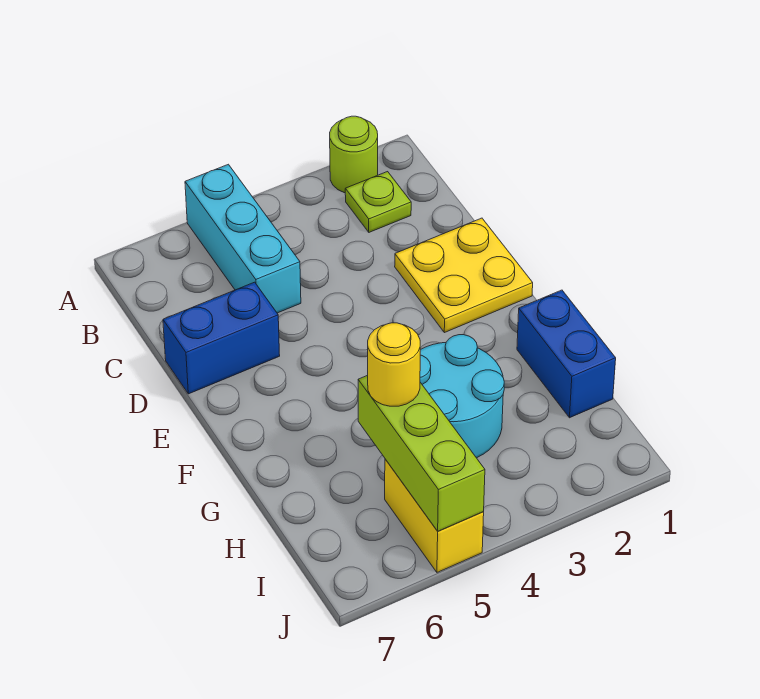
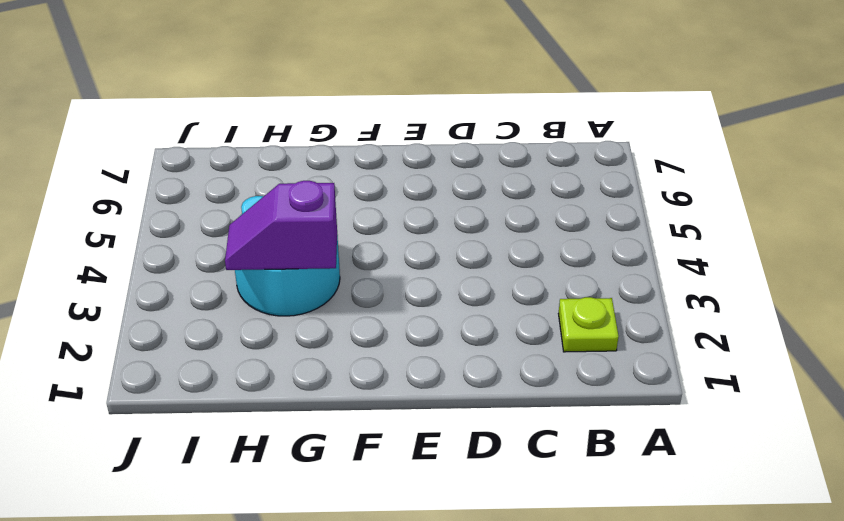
purple slope G3:H3 level 2 top G -> none
none -> lime round brick A2 level 1
none -> cyan brick A5:C5 level 1

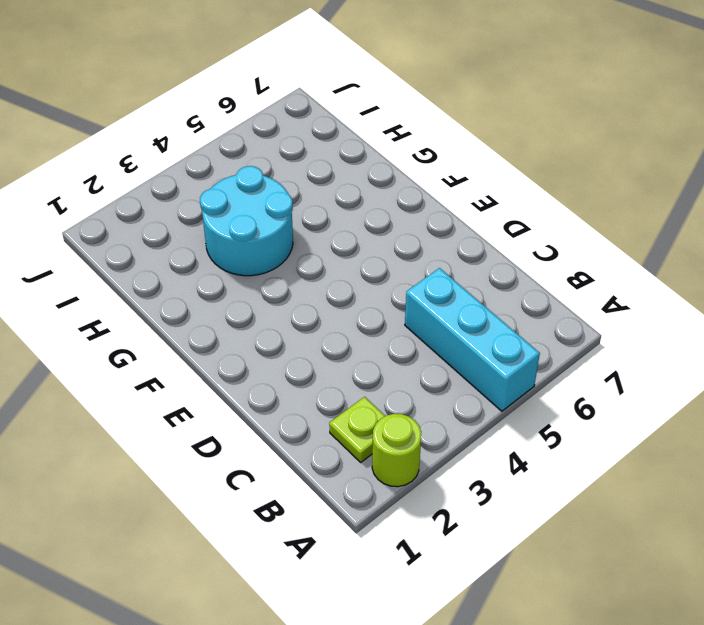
none -> yellow plate D1:E2 level 1
none -> blue brick D6:D7 level 1

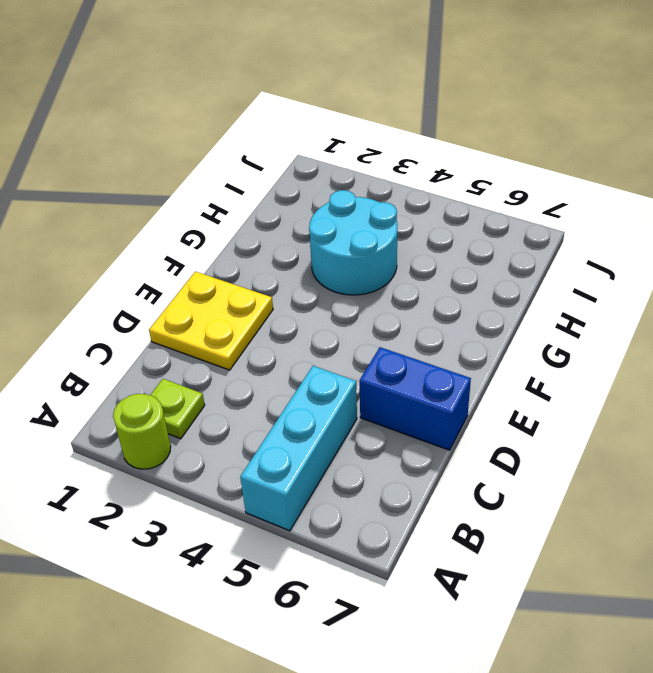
none -> blue brick G1:H1 level 1
none -> yellow brick I5:J5 level 1

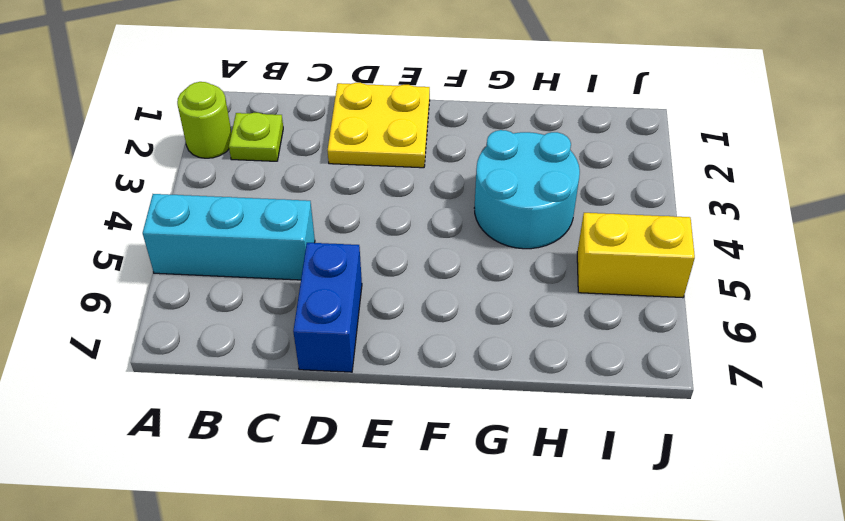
none -> blue brick G1:H1 level 1
none -> lime brick H5:J5 level 2

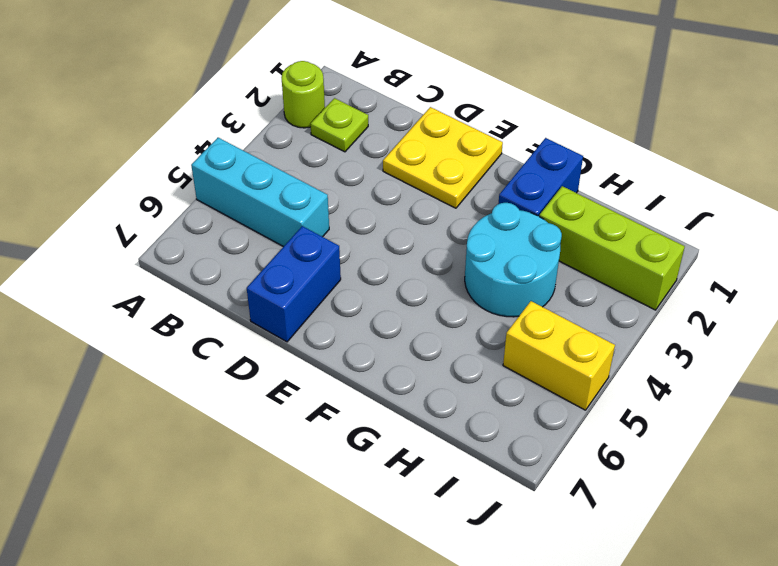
blue brick G1:G2 level 1 -> blue brick G1:H1 level 1
lime brick H2:J2 level 1 -> lime brick H5:J5 level 2
none -> yellow round brick H5 level 3

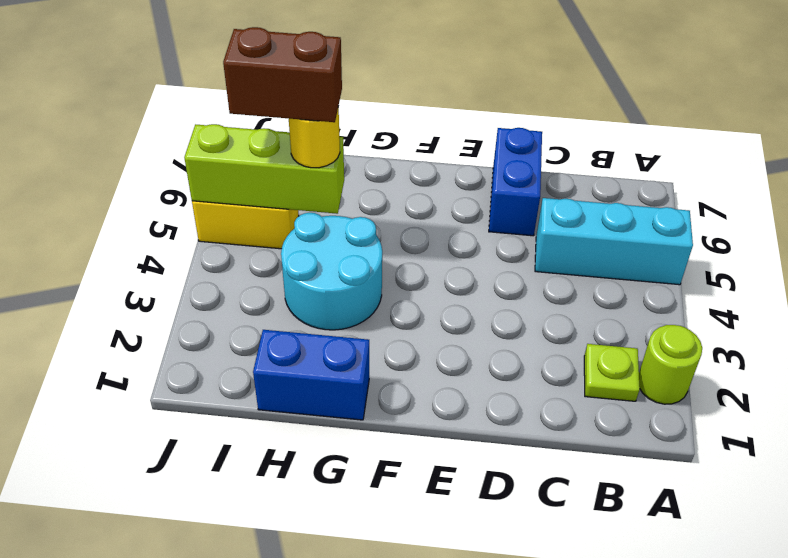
brown brick H5:I5 level 4 -> none
none -> yellow plate D1:E2 level 1

